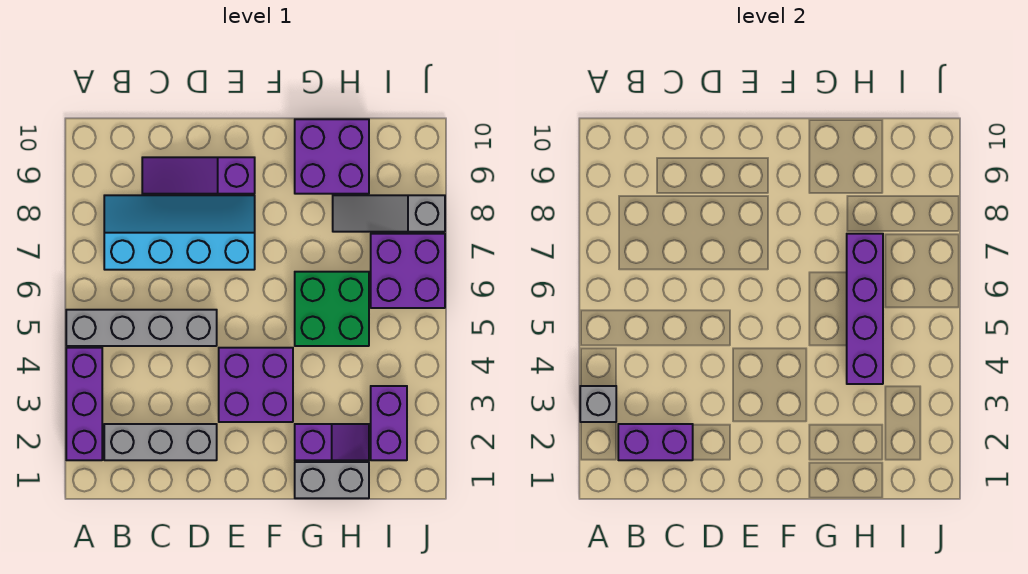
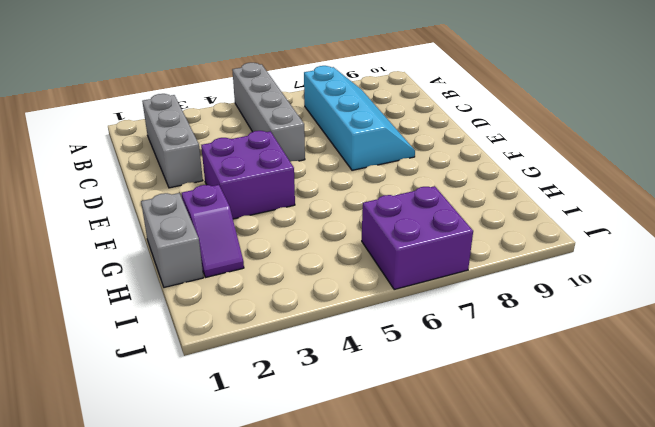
none -> purple brick A2:A4 level 1
none -> purple slope C9:E9 level 1 top E
none -> green brick G5:H6 level 1

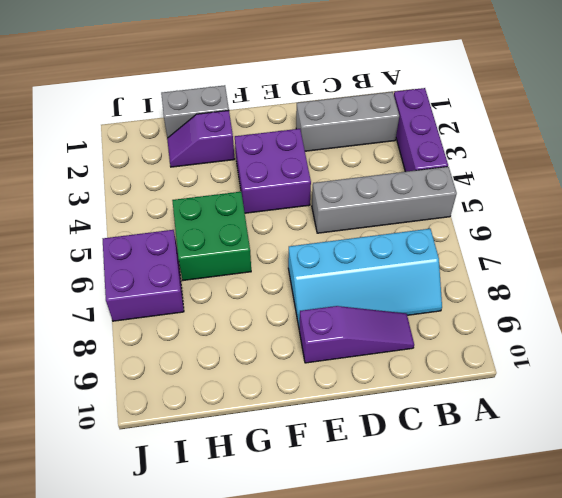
none -> purple brick G9:H10 level 1
none -> grey slope H8:J8 level 1 top J
none -> purple brick I2:I3 level 1

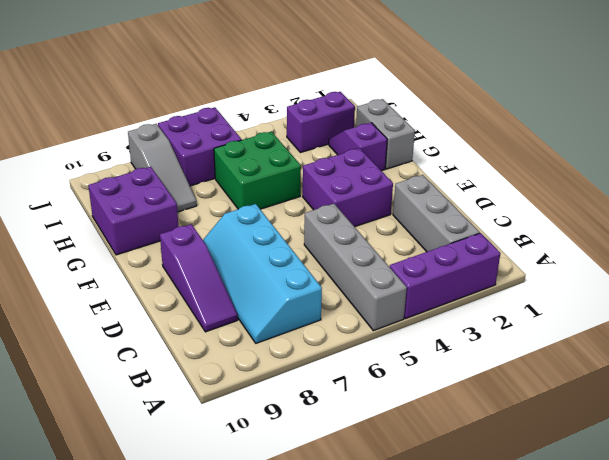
none -> grey brick A3 level 2
none -> purple brick B2:C2 level 2
none -> purple brick H4:H7 level 2

